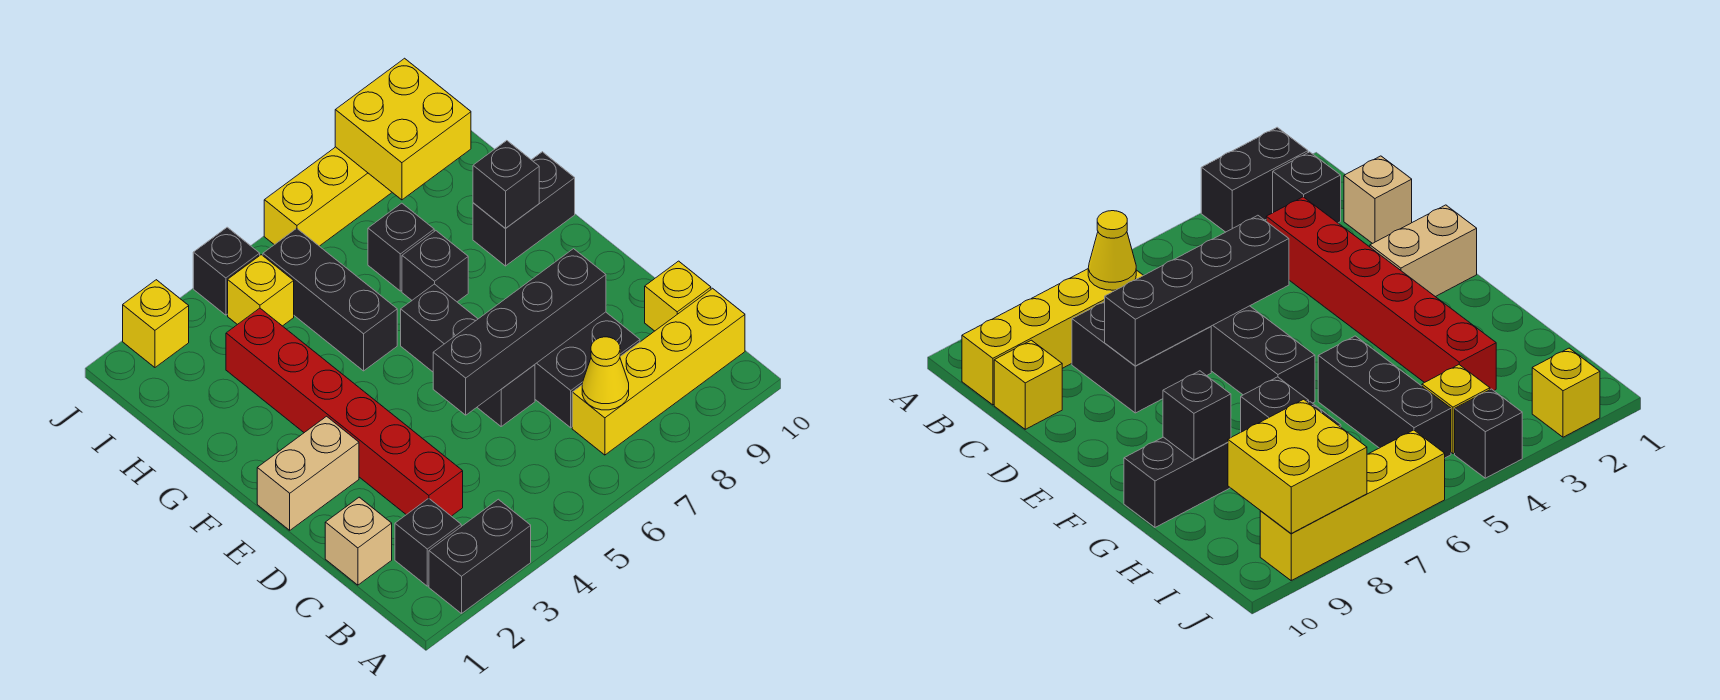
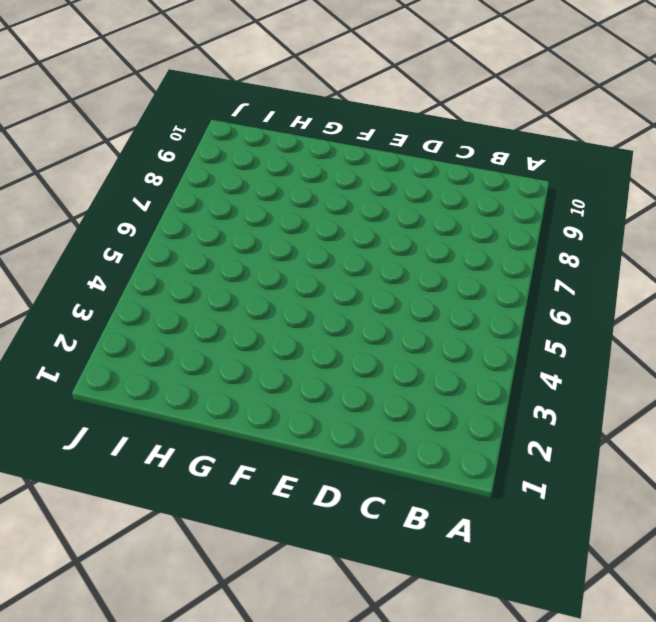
none -> black brick A2:A3 level 1
none -> black brick B2 level 1
none -> yellow brick B7:B10 level 1

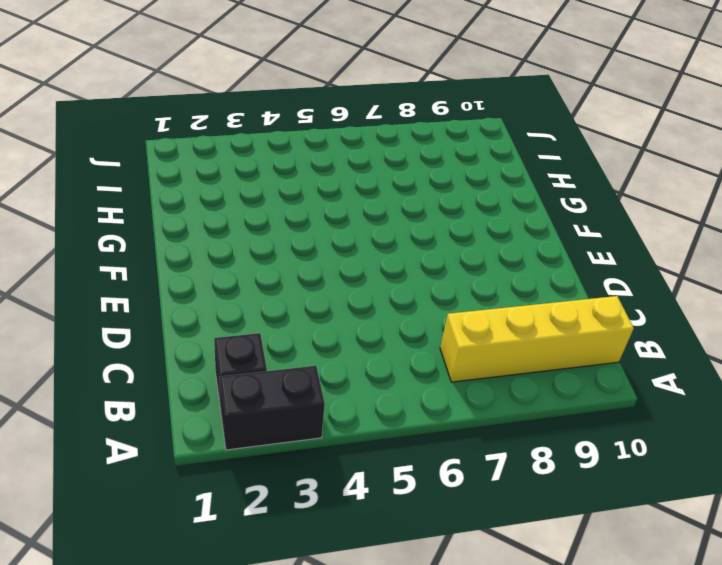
none -> tan brick C1 level 1
none -> red brick C3:H3 level 1
none -> black brick C7:D8 level 1

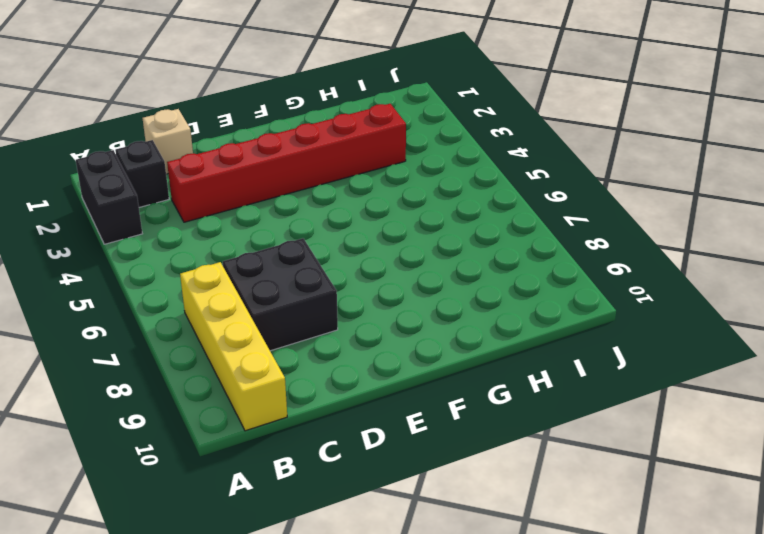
none -> yellow brick C10 level 1
none -> black brick D6:F6 level 1
none -> tan brick E1:E2 level 1

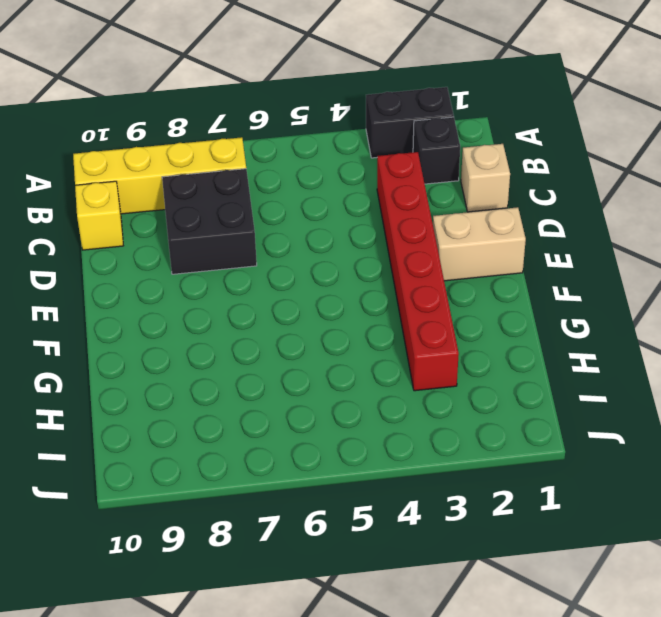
none -> black brick D6:F6 level 1
none -> black brick G5:I5 level 1
none -> black brick G7 level 1

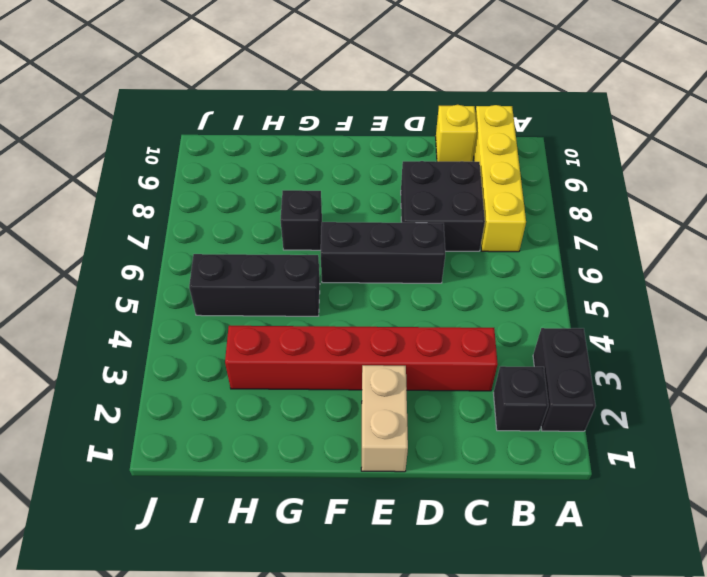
none -> tan brick C1 level 1
none -> black brick G9:G10 level 1
none -> black brick H7 level 1

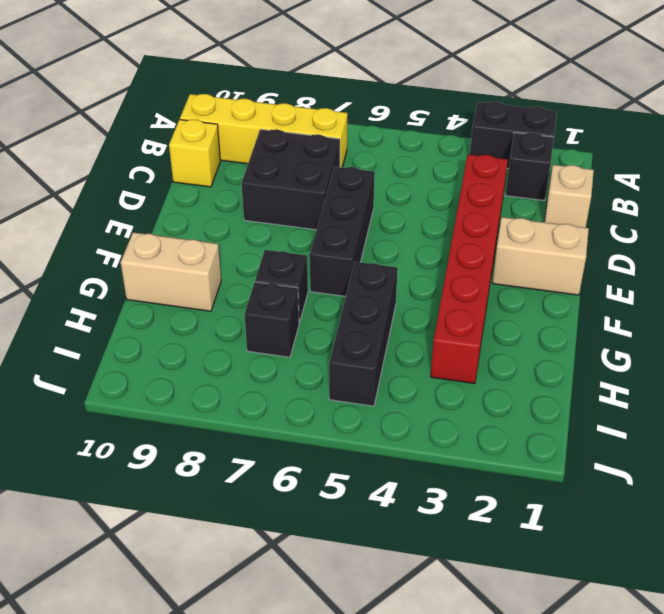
tan brick G9:G10 level 1 -> black brick G9:G10 level 1
none -> yellow brick I4 level 1
none -> yellow brick J2 level 1
none -> black brick J4 level 1

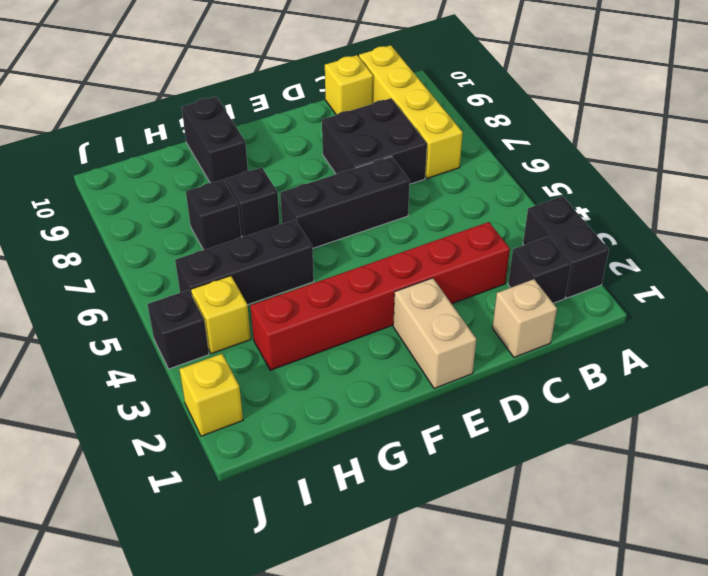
none -> yellow brick J6:J9 level 1
none -> yellow cone B7 level 2
none -> black brick D5:D8 level 2

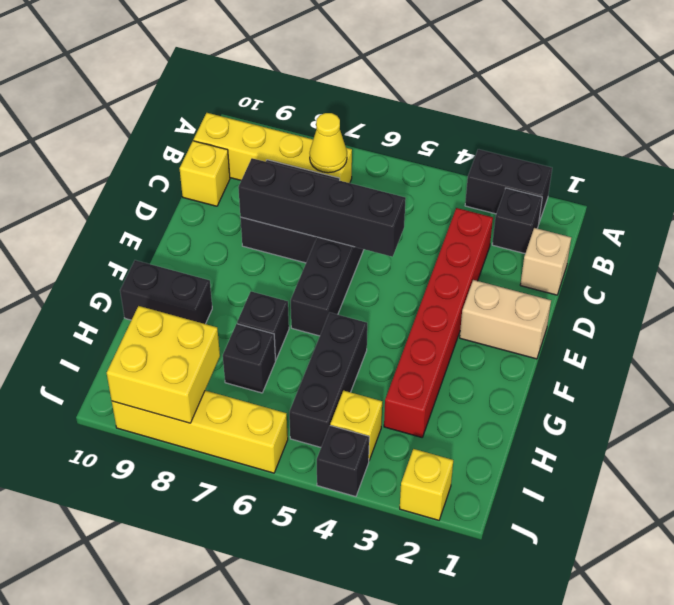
none -> black brick G9 level 2

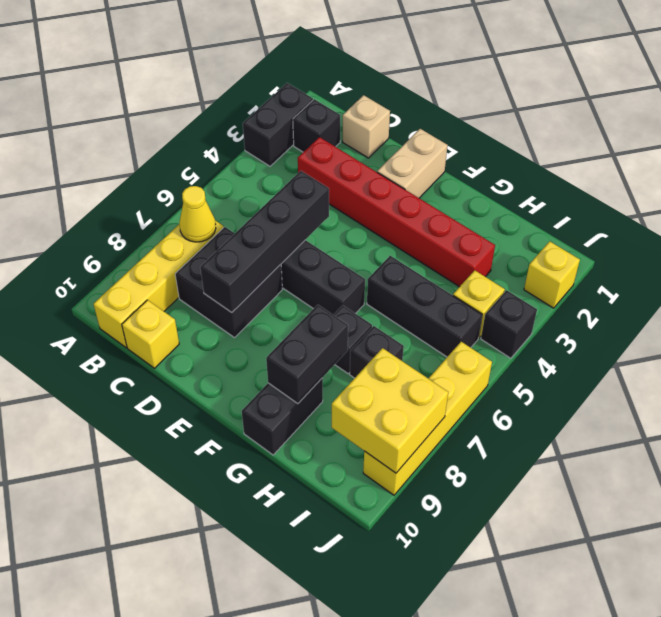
black brick G8:G9 level 2 -> black brick G9 level 2

